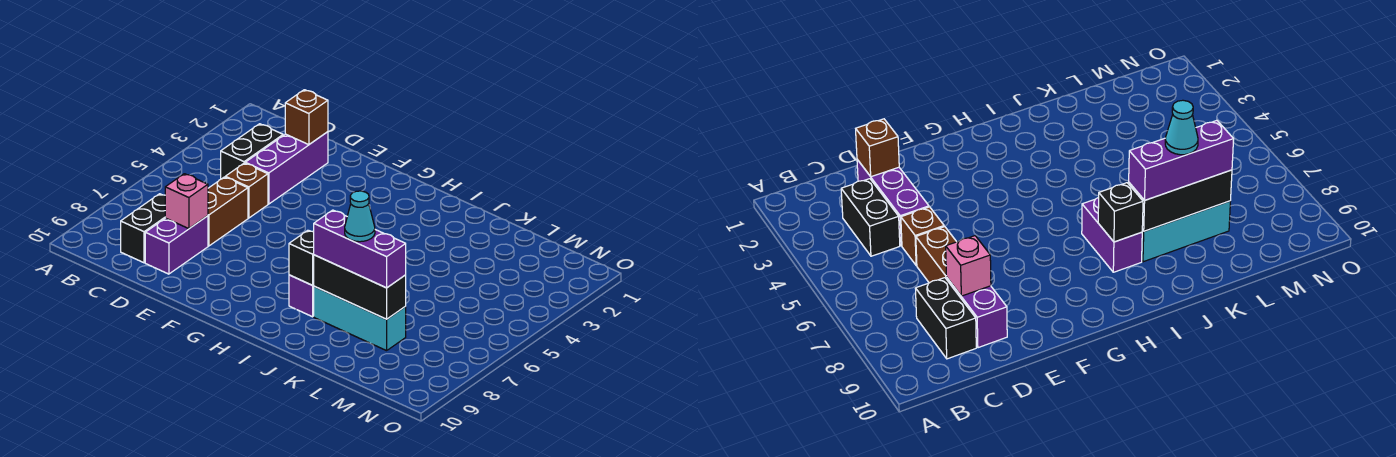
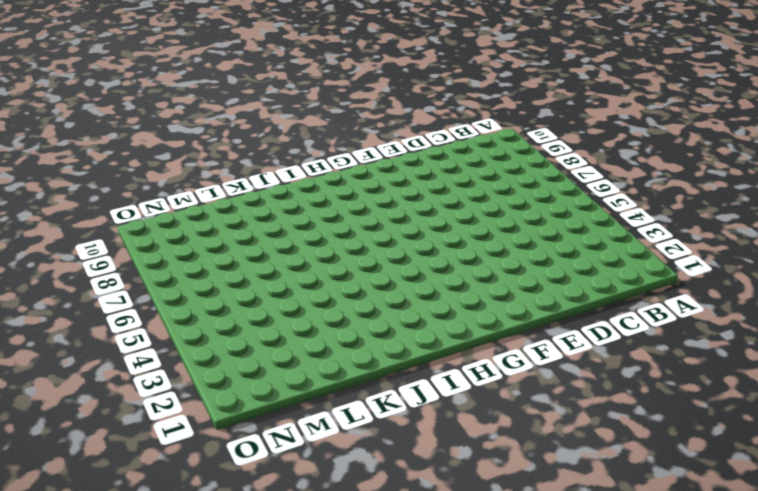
none -> black brick C3:C4 level 1
none -> black brick C8:C9 level 1
none -> purple brick D2:D4 level 1

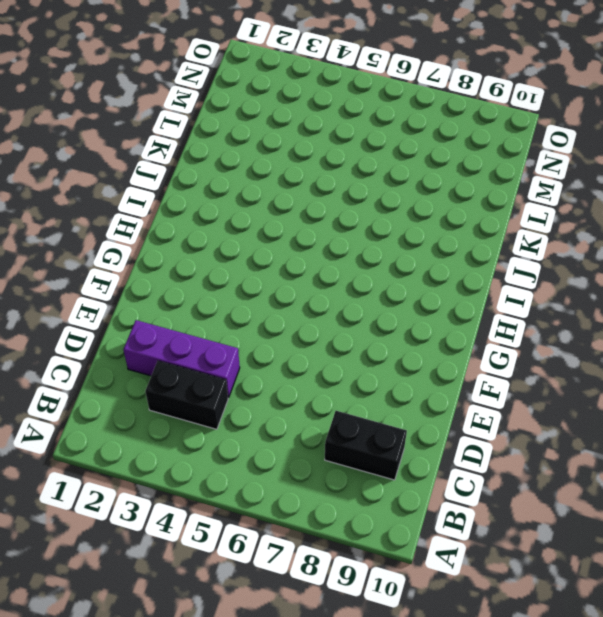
none -> brown brick D5 level 1
none -> brown brick D6:D7 level 1
none -> purple brick D8:D9 level 1

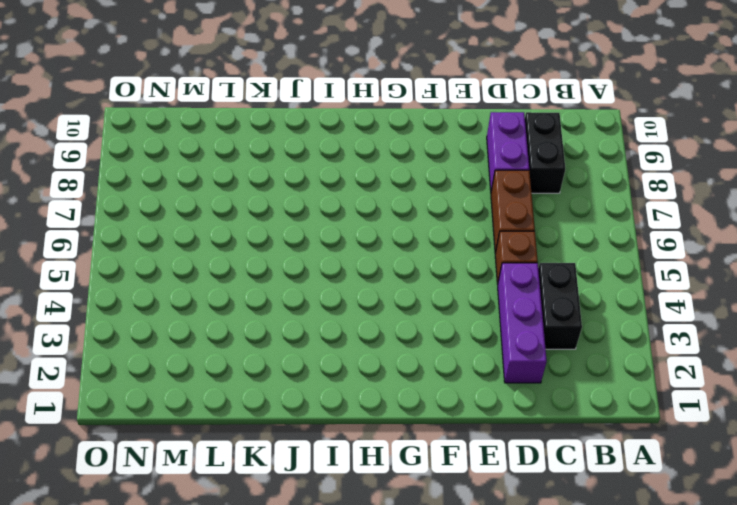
none -> purple brick I7:I8 level 1
none -> cyan brick J8:L8 level 1
none -> brown brick D2 level 2

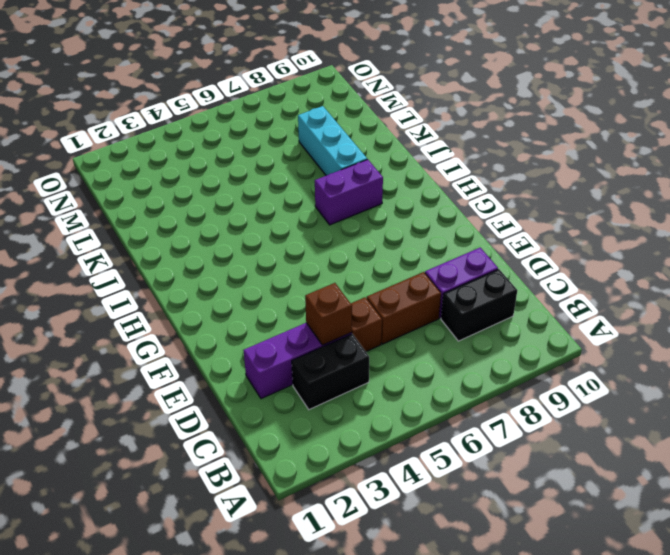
brown brick D4 level 2 -> brown brick D2 level 2
none -> pink brick D8 level 2
none -> black brick I8 level 2
none -> black brick J8:L8 level 2

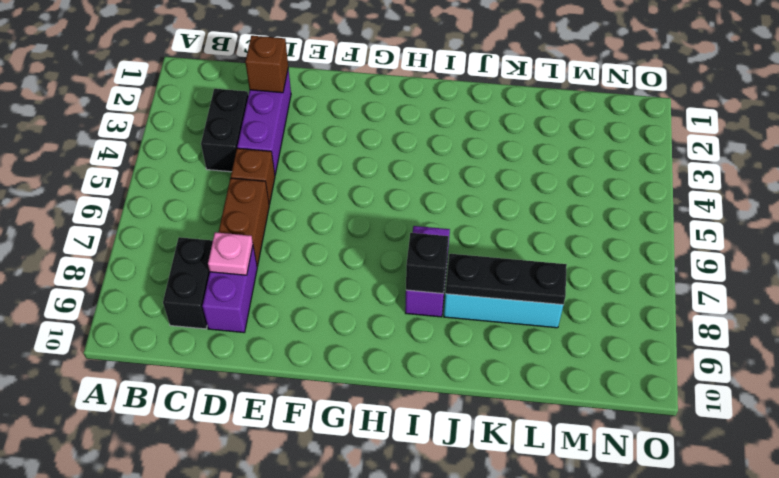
pink plate D8 level 2 -> pink brick D8 level 2
black plate J8:L8 level 2 -> black brick J8:L8 level 2
none -> purple brick J8:L8 level 3
none -> cyan cone K8 level 4

